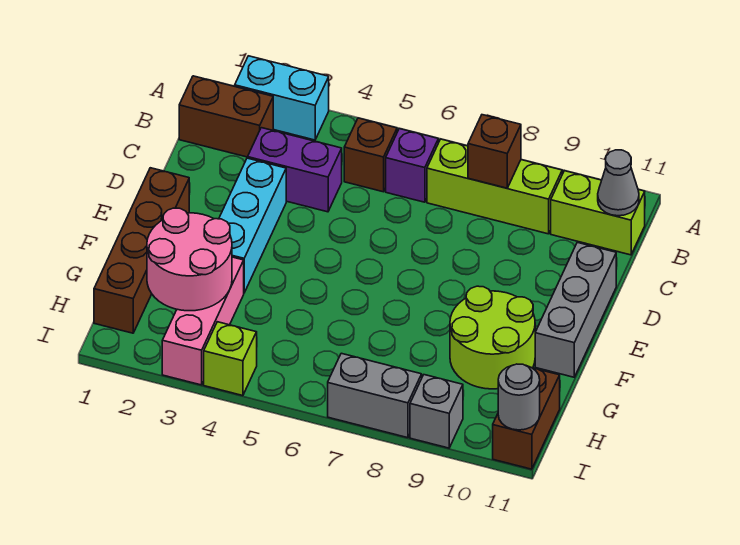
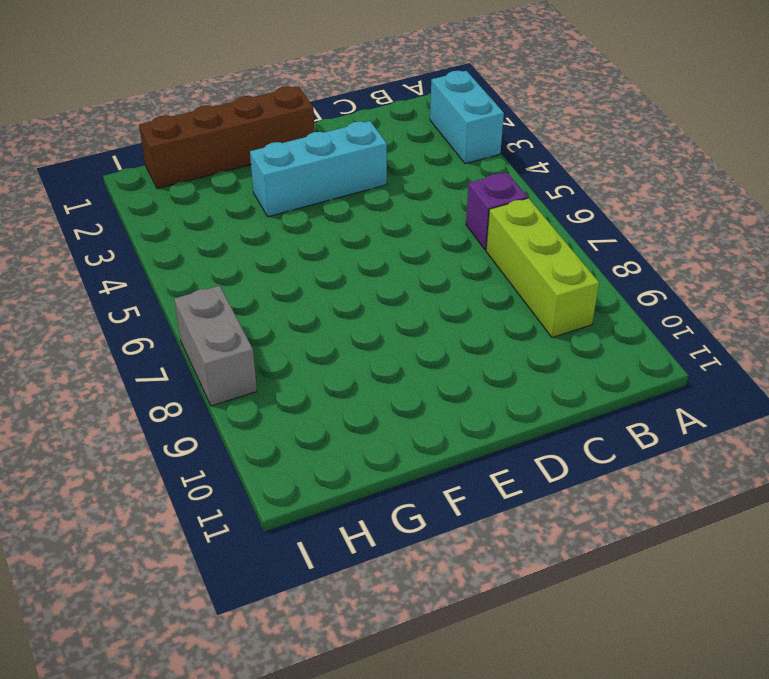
none -> brown brick B1:B2 level 1
none -> brown brick B5 level 1
none -> lime brick B10:B11 level 1

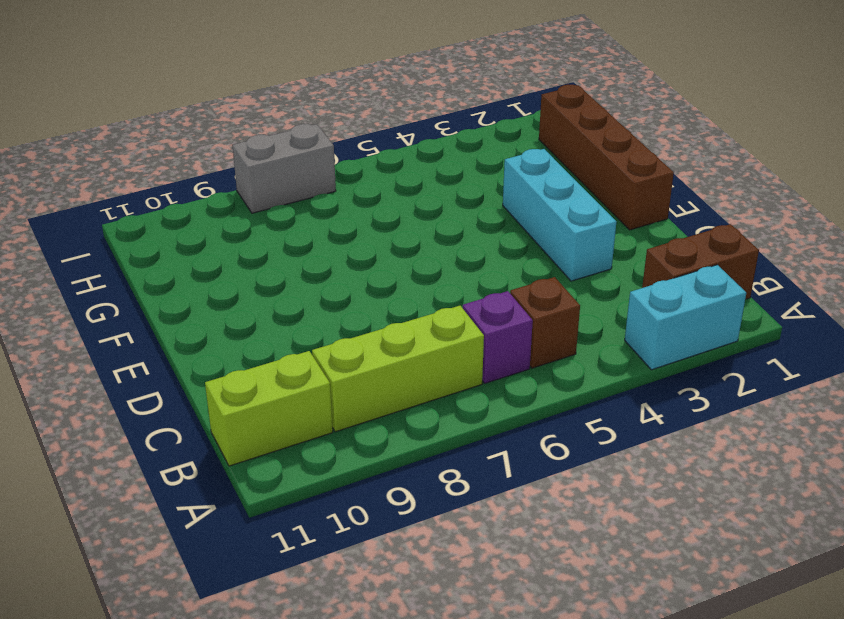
none -> purple brick C3:C4 level 1
none -> grey brick D11:F11 level 1
none -> lime round brick F9:G10 level 1

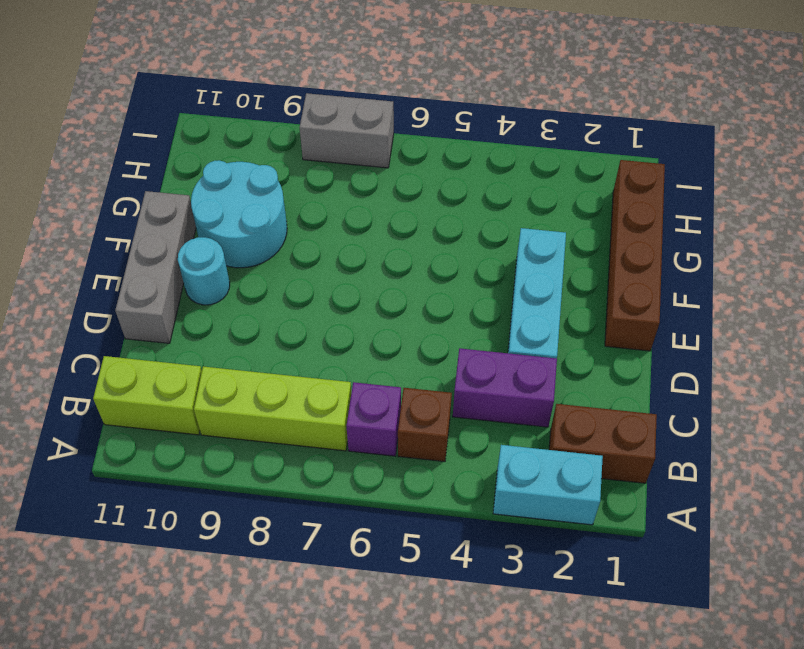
cyan round brick E10 level 1 -> none
cyan round brick F9:G10 level 1 -> lime round brick F9:G10 level 1
none -> pink brick G3:I3 level 1
none -> brown brick H11:I11 level 1
none -> lime brick I4 level 1

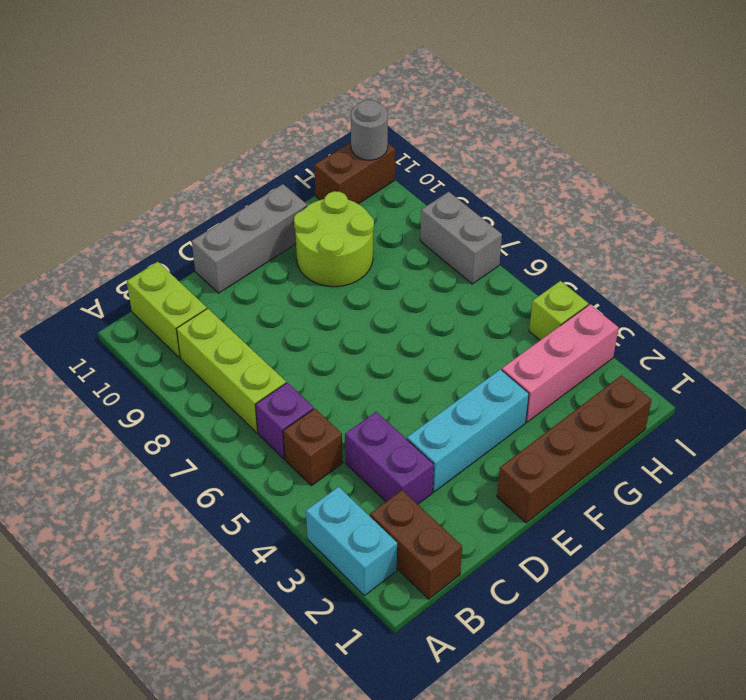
none -> grey brick I9 level 1
none -> brown brick B8 level 2
none -> grey cone B11 level 2

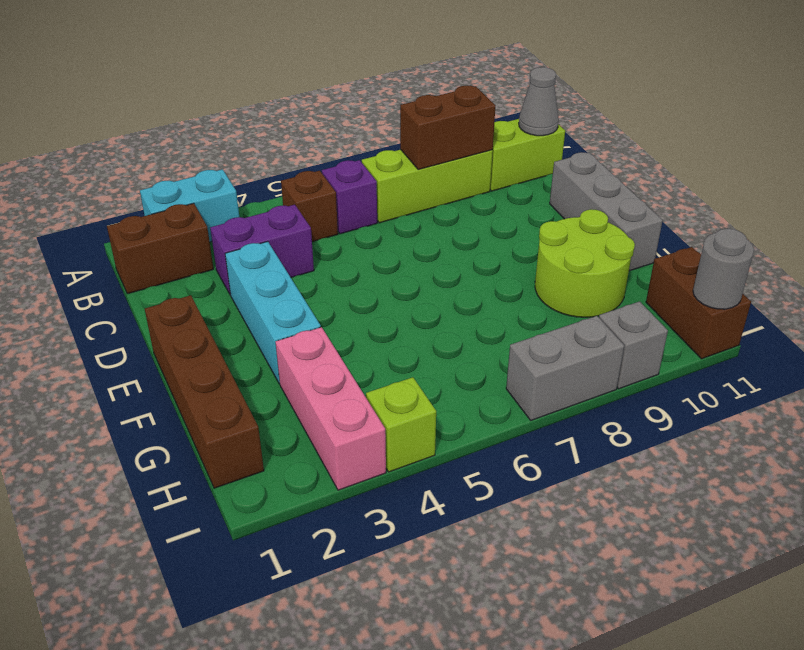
brown brick B8:B9 level 2 -> brown brick B8 level 2
none -> pink round brick G2:H3 level 2

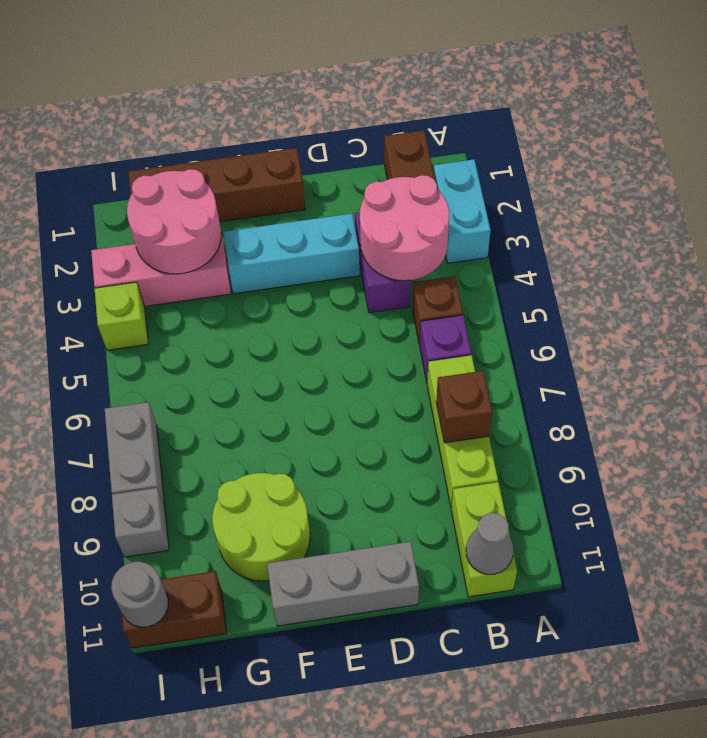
pink round brick B3:C4 level 2 -> none

